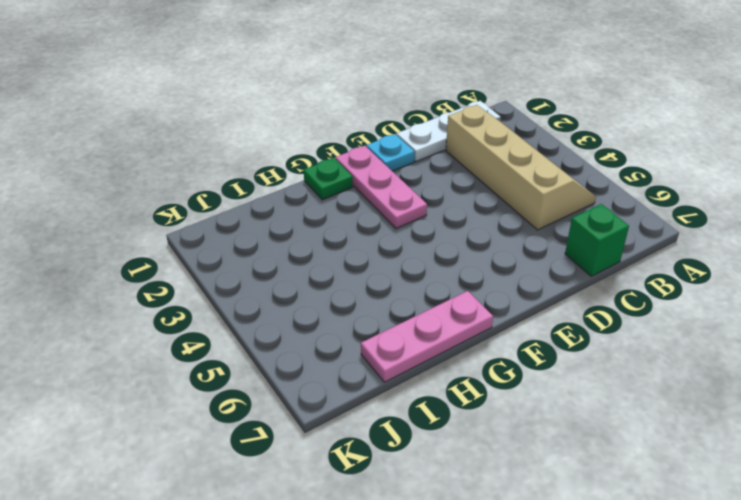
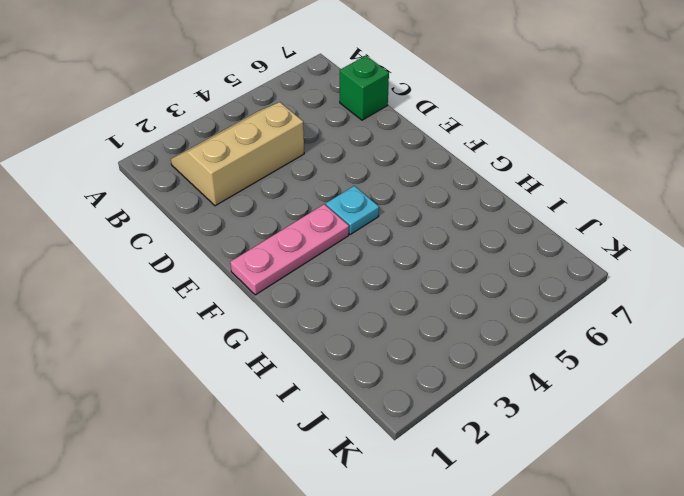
tan slope B2:C4 level 1 top C -> tan slope B2:C5 level 1 top C
cyan plate F4 level 1 -> cyan plate E1 level 1
none -> white plate B1:D1 level 1
none -> green plate G1 level 1

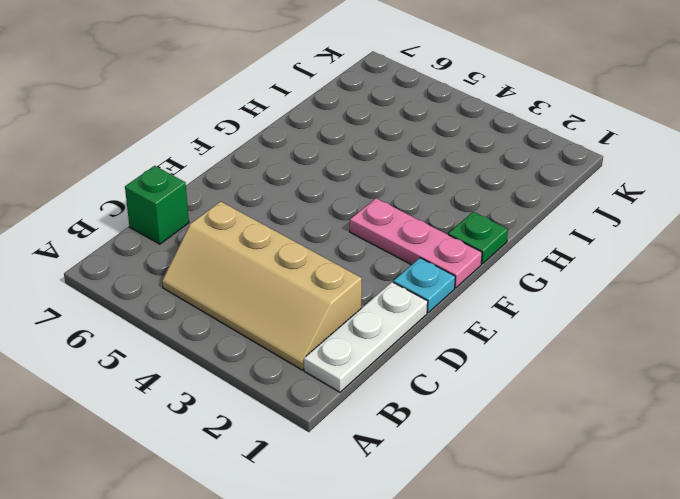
none -> pink plate G7:I7 level 1

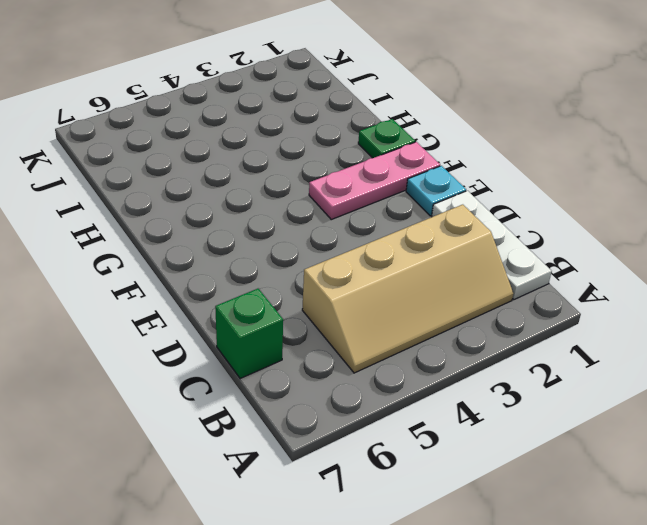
none -> pink plate G7:I7 level 1

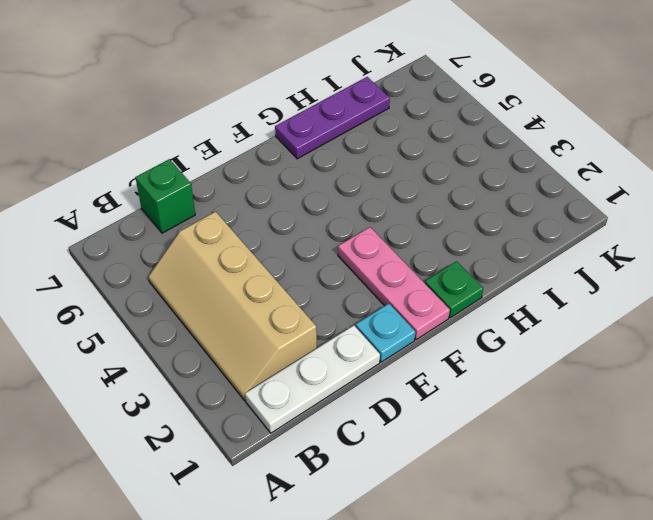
purple plate G7:I7 level 1 -> pink plate G7:I7 level 1

